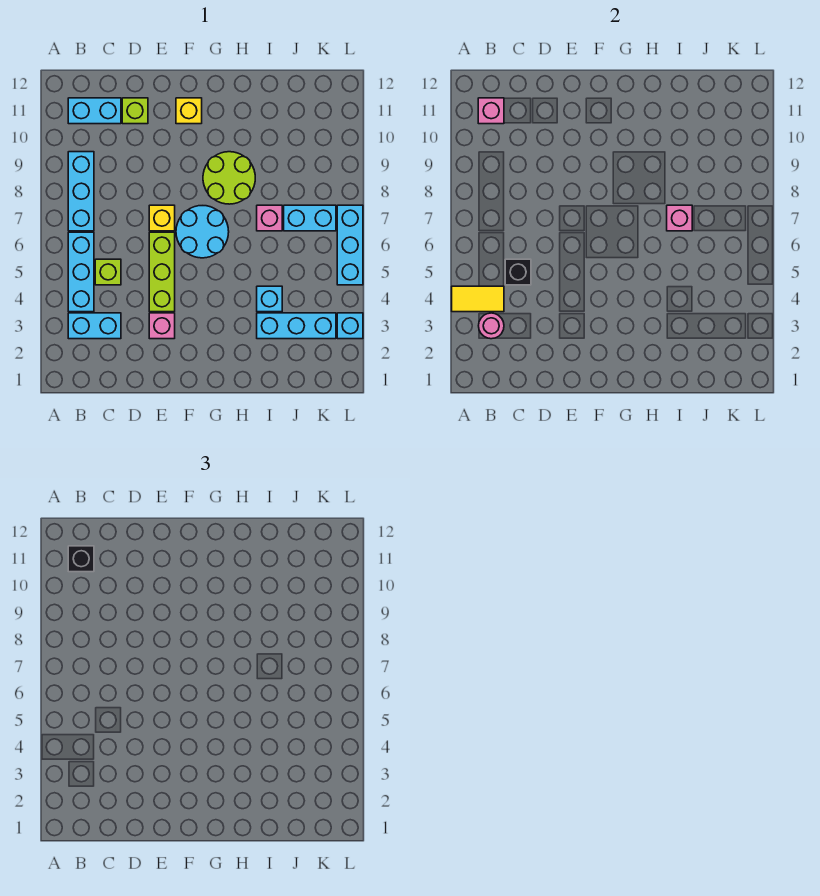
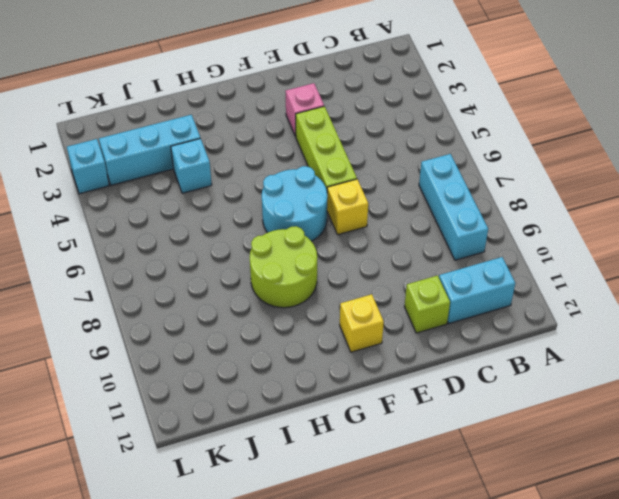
none -> cyan brick B3:C3 level 1
none -> cyan brick B4:B6 level 1
none -> lime brick C5 level 1

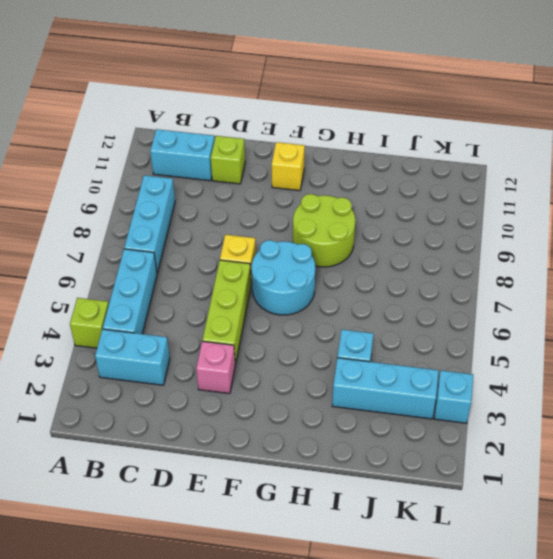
lime brick A4 level 1 -> lime brick C5 level 1
none -> pink brick I7 level 1
none -> cyan brick J7:K7 level 1
none -> cyan brick L5:L7 level 1

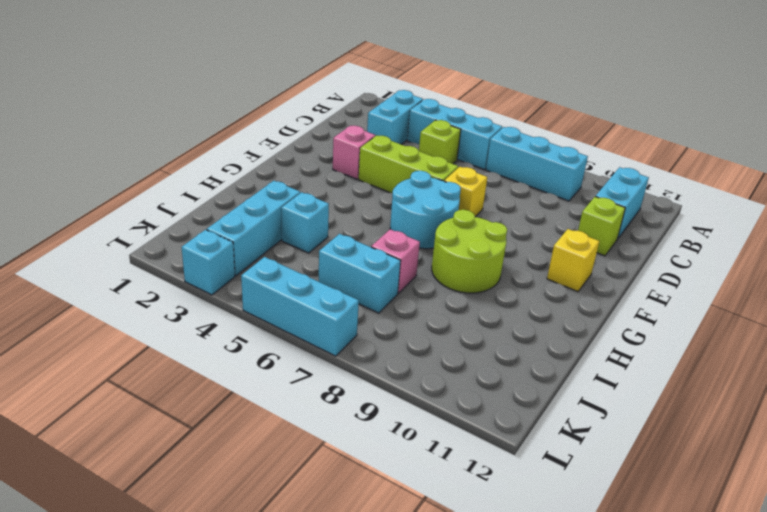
cyan brick J6:J7 level 1 -> cyan brick J7:K7 level 1
none -> yellow tile A4:B4 level 2
none -> pink round brick B3 level 2
none -> pink brick B11 level 2

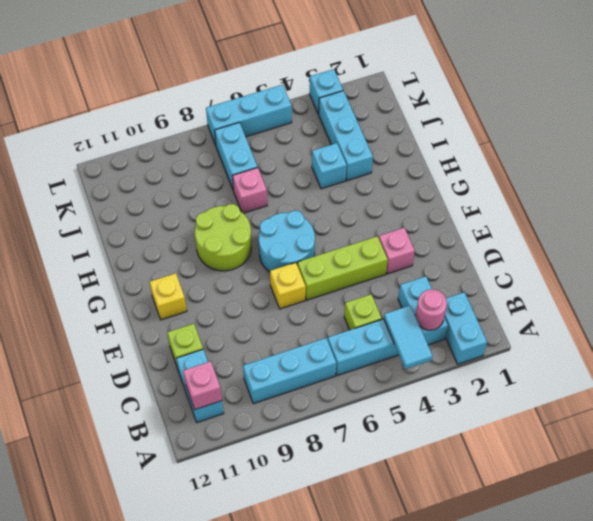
cyan brick A2:B2 level 1 -> none
cyan tile A4:B4 level 2 -> yellow tile A4:B4 level 2
none -> black brick C5 level 2
none -> pink brick I7 level 2
none -> black brick B11 level 3

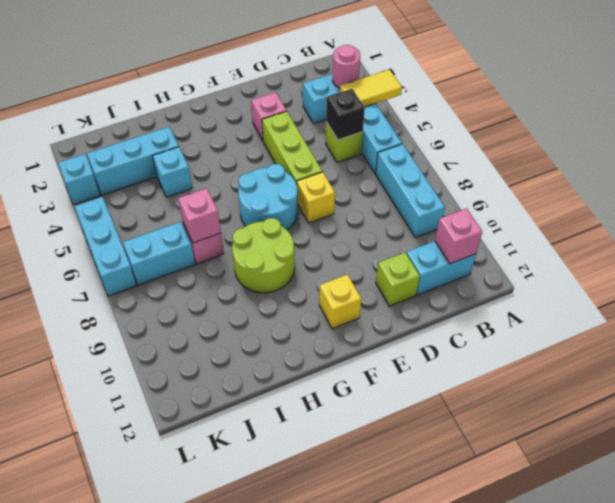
none -> black brick B11 level 3

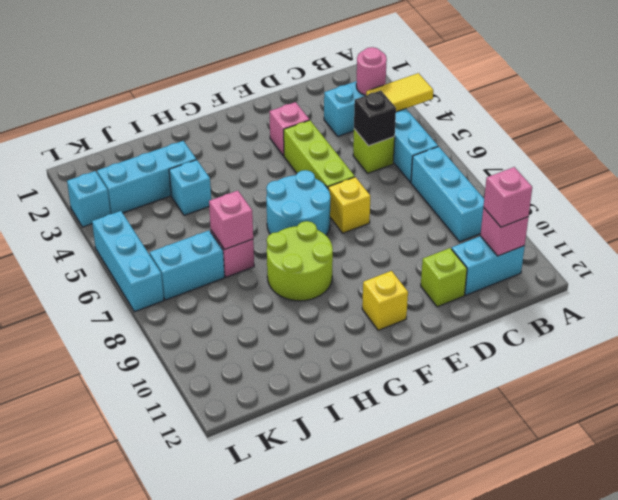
pink brick B11 level 3 -> black brick B11 level 3

